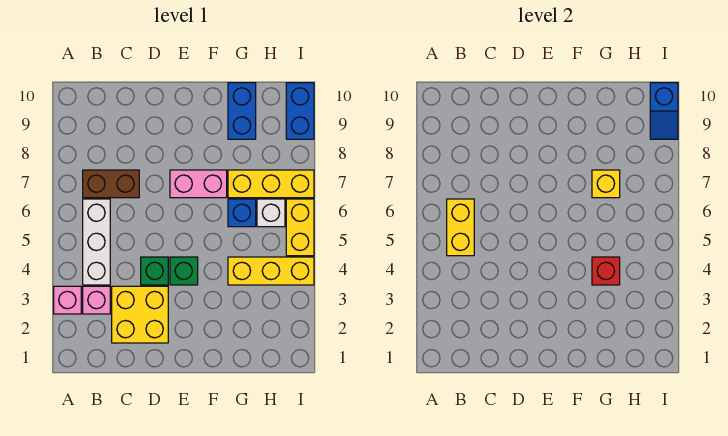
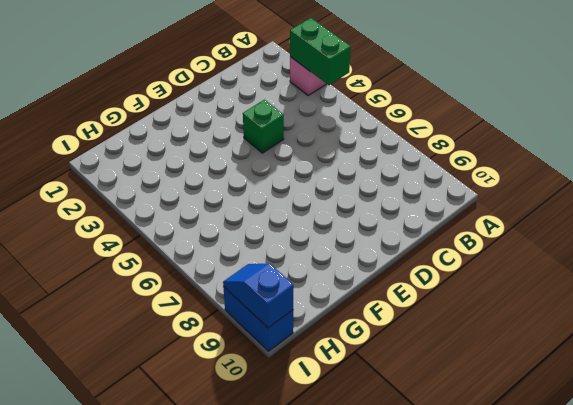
green brick A3:A4 level 2 -> none
none -> pink brick B3 level 1
none -> white brick B4:B6 level 1
none -> brown brick B7:C7 level 1

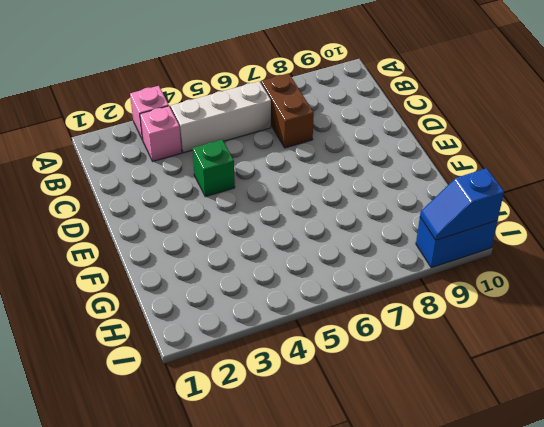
none -> yellow brick C2:D3 level 1
none -> green brick E4 level 1
none -> pink brick E7:F7 level 1

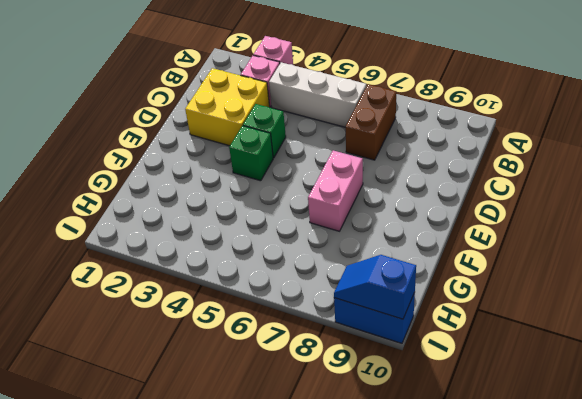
none -> yellow brick G4:I4 level 1
none -> blue brick G6 level 1
none -> yellow brick G7:I7 level 1

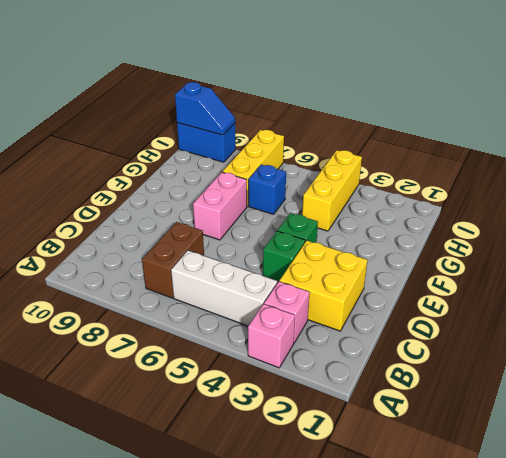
none -> blue brick G9:G10 level 1
none -> white brick H6 level 1
none -> yellow brick I5:I6 level 1

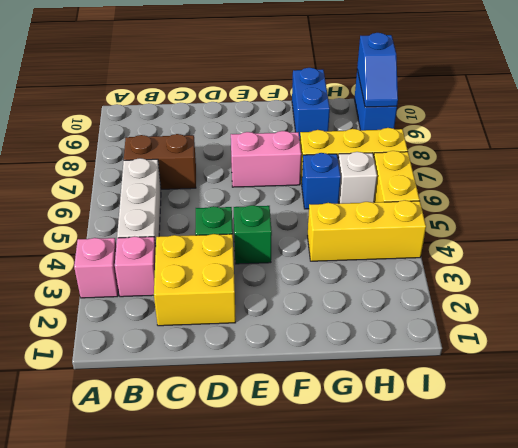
none -> yellow brick B5:B6 level 2
none -> red brick G4 level 2
none -> yellow brick G7 level 2

